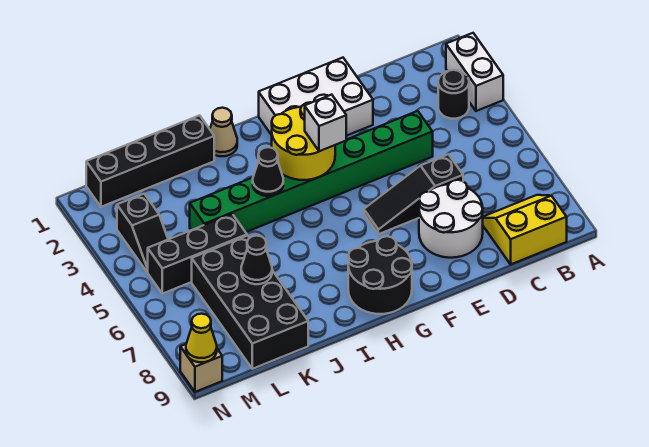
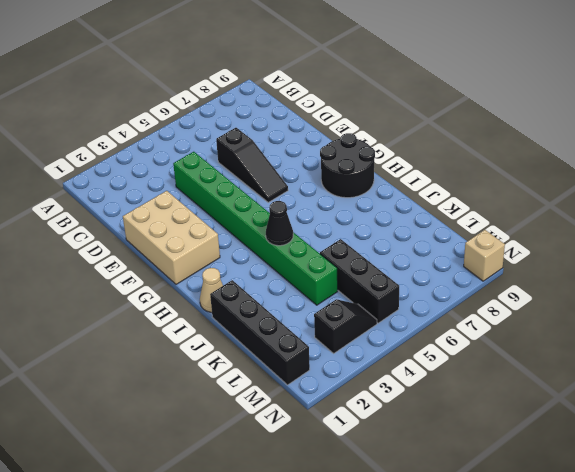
tan brick E1:G2 level 1 -> white brick E1:G2 level 1
none -> white brick A2:A3 level 1
none -> black round brick B3 level 1
none -> yellow slope B8:C9 level 1 top 9

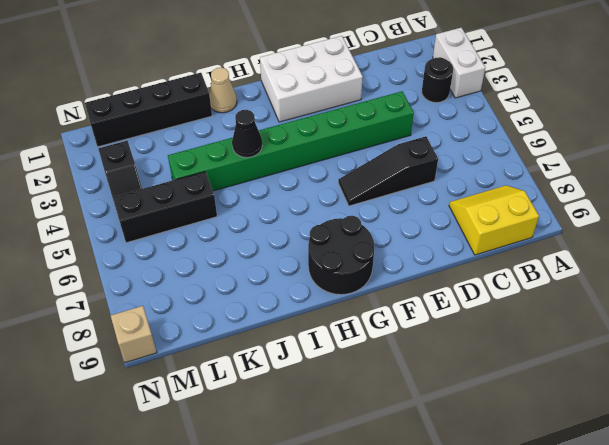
none -> white round brick D7:E8 level 1
none -> black brick K6:L9 level 1
none -> yellow round brick G3:H4 level 2

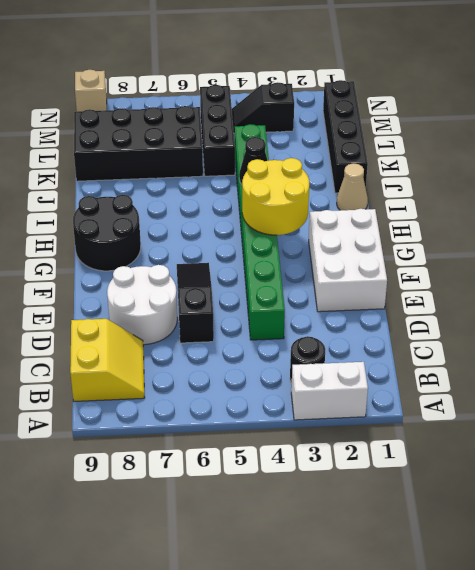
none -> black cone K7 level 2
none -> yellow cone N9 level 2
none -> white brick G4 level 3

